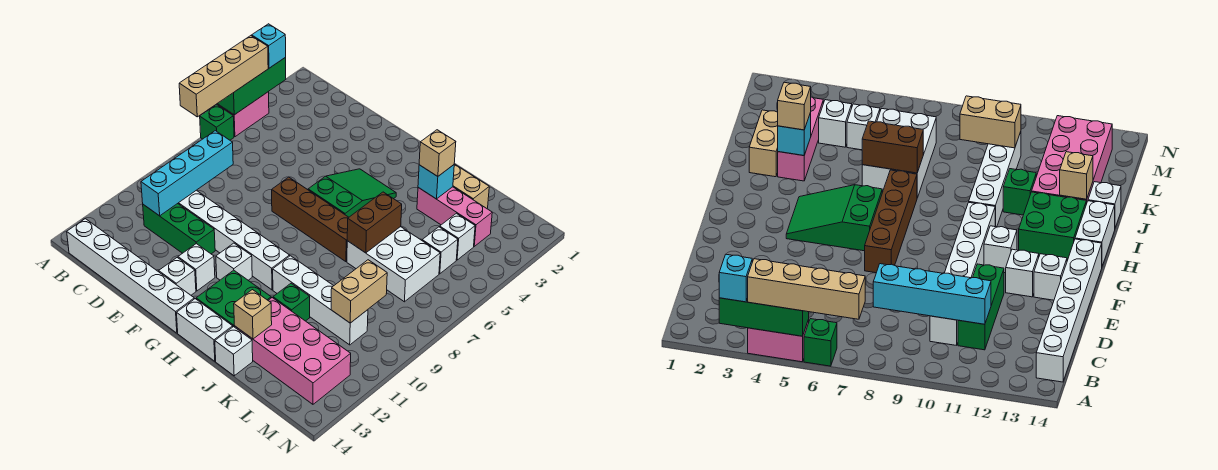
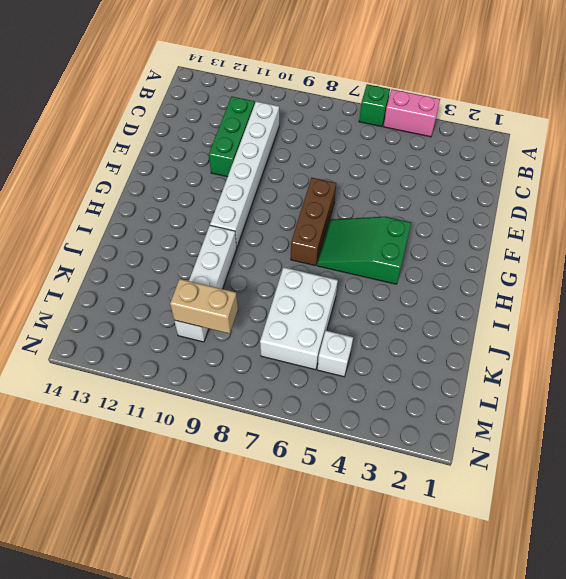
brown brick F7:H7 level 1 -> brown brick F7:I7 level 1
green slope G4:H6 level 1 top 4 -> green slope G4:H6 level 1 top 6
none -> white brick B14:G14 level 1
none -> white brick F12 level 1
none -> white brick F13 level 1
none -> white brick G11 level 1

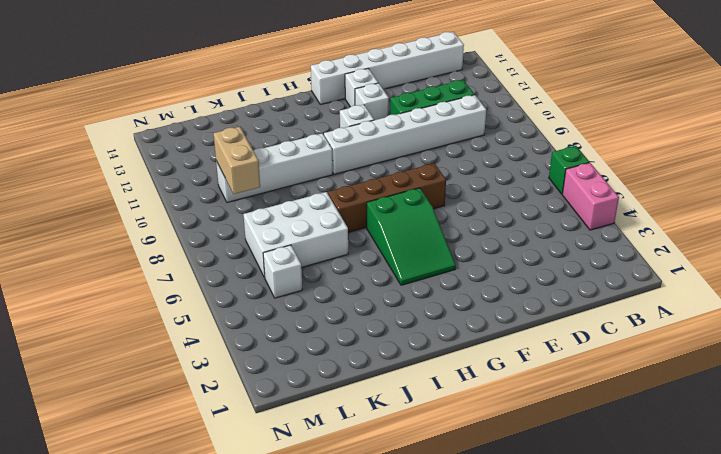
none -> green brick H12:I13 level 1
none -> white brick H14:I14 level 1
none -> tan brick J2:K2 level 1
none -> pink brick J3:L3 level 1

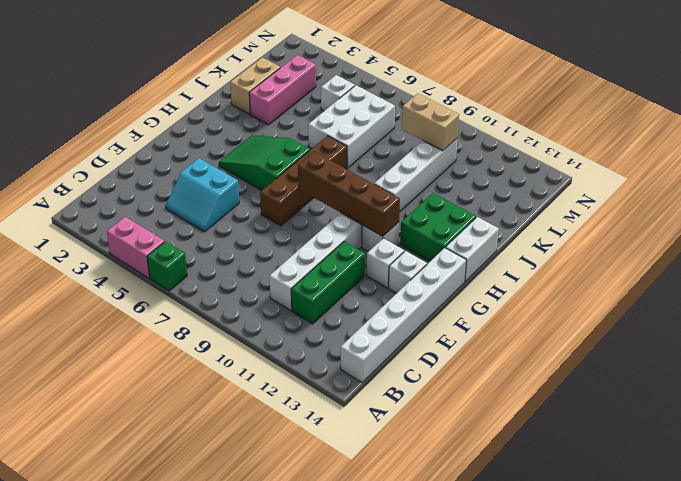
cyan slope D4:E5 level 1 top E -> none
brown brick G8:G11 level 2 -> none
none -> green brick J11 level 1
none -> pink brick J12:M13 level 1
none -> white brick J14 level 1
none -> white brick L4 level 1

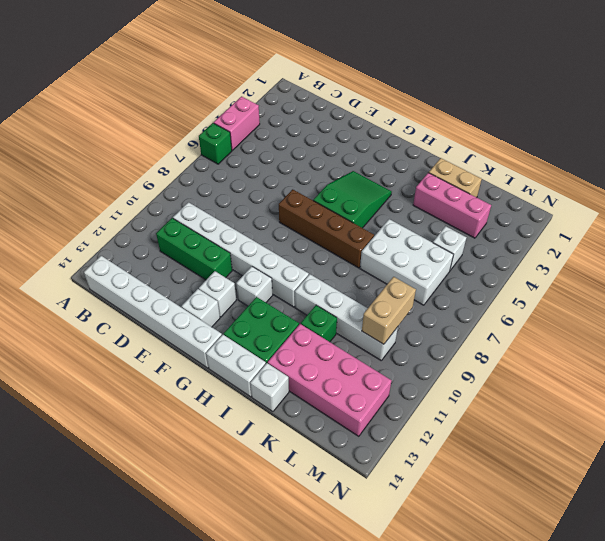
none -> white brick L4 level 1
none -> green brick A3:A5 level 2
none -> cyan brick C8:C11 level 2
none -> cyan brick J3 level 2

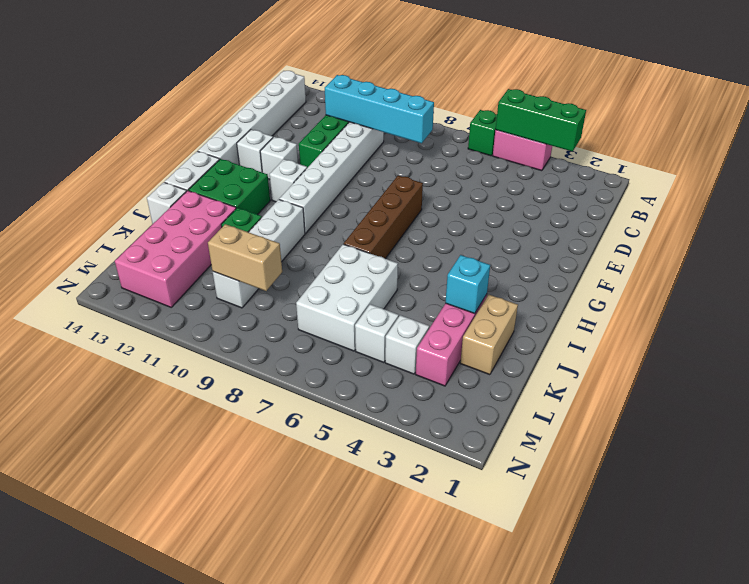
none -> green slope G4:H6 level 1 top 6
none -> brown brick J6:J7 level 2
none -> tan brick J13 level 2
none -> cyan brick A3 level 3

